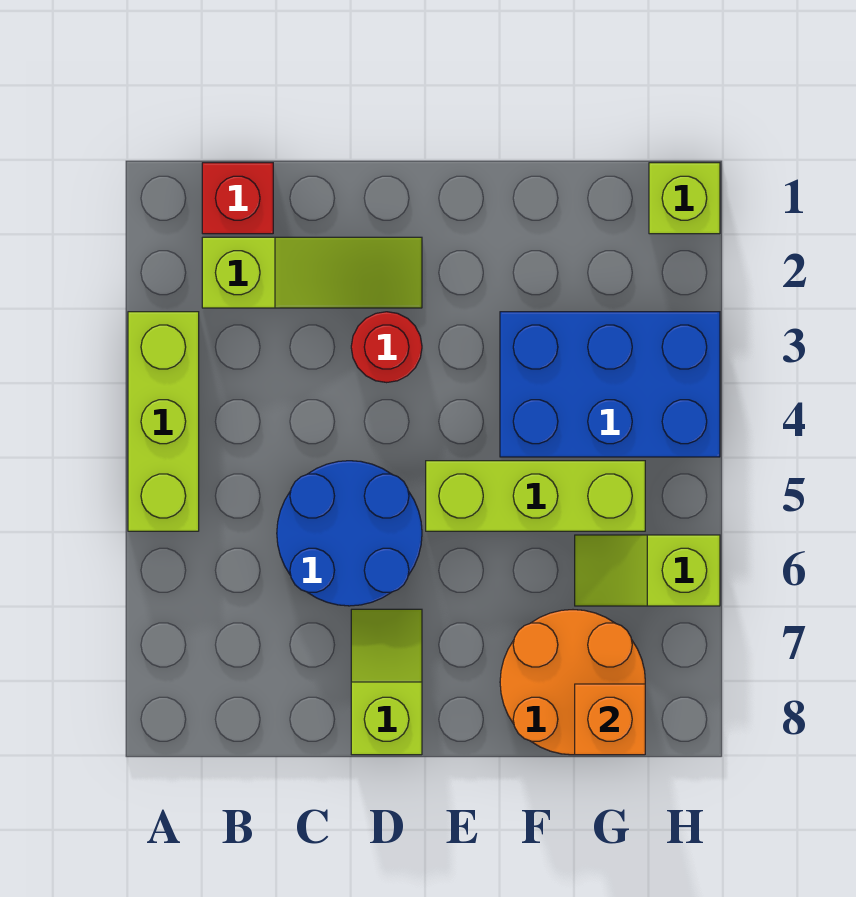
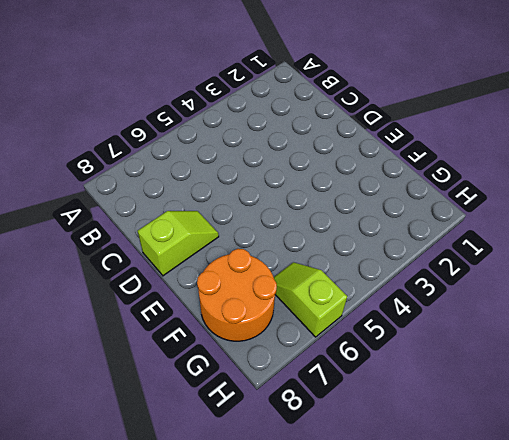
none -> lime brick A3:A5 level 1
none -> red brick B1 level 1
none -> lime slope B2:D2 level 1 top B

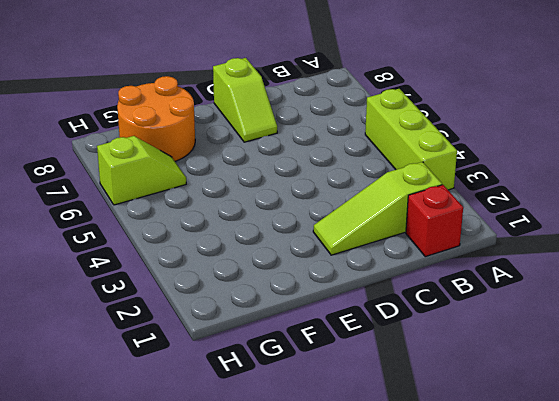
none -> blue round brick C5:D6 level 1
none -> red round brick D3 level 1
none -> lime brick E5:G5 level 1

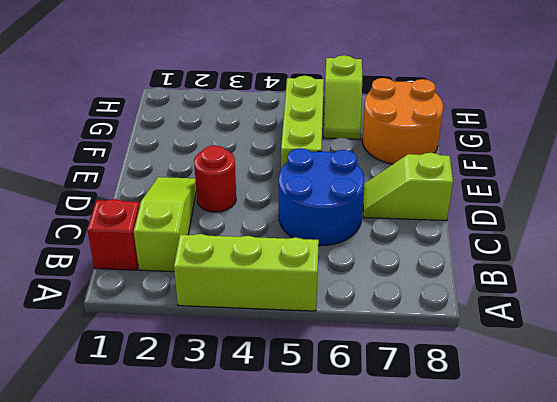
none -> blue brick F3:H4 level 1
none -> lime brick H1 level 1
none -> orange brick G8 level 2

